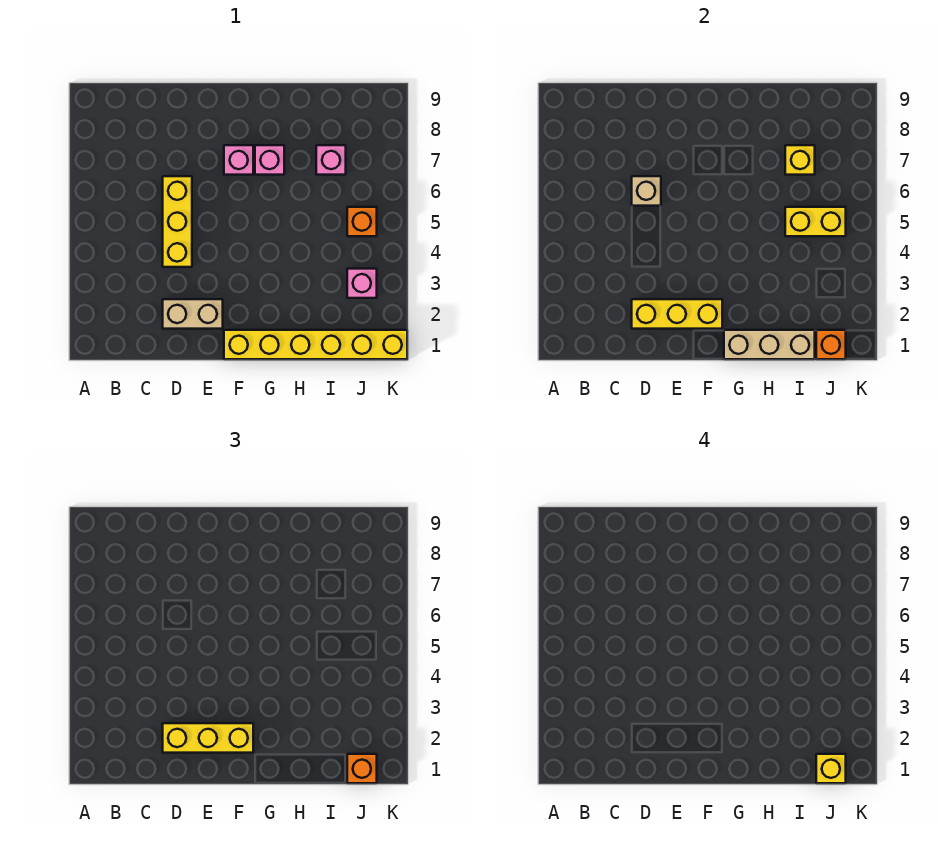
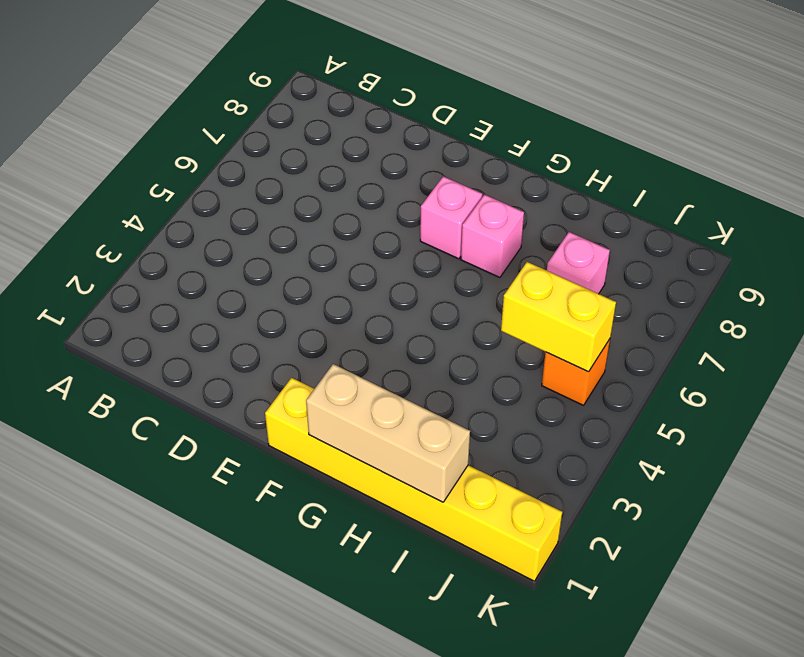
none -> tan brick D2:E2 level 1
none -> yellow brick D4:D6 level 1
none -> pink brick J3 level 1

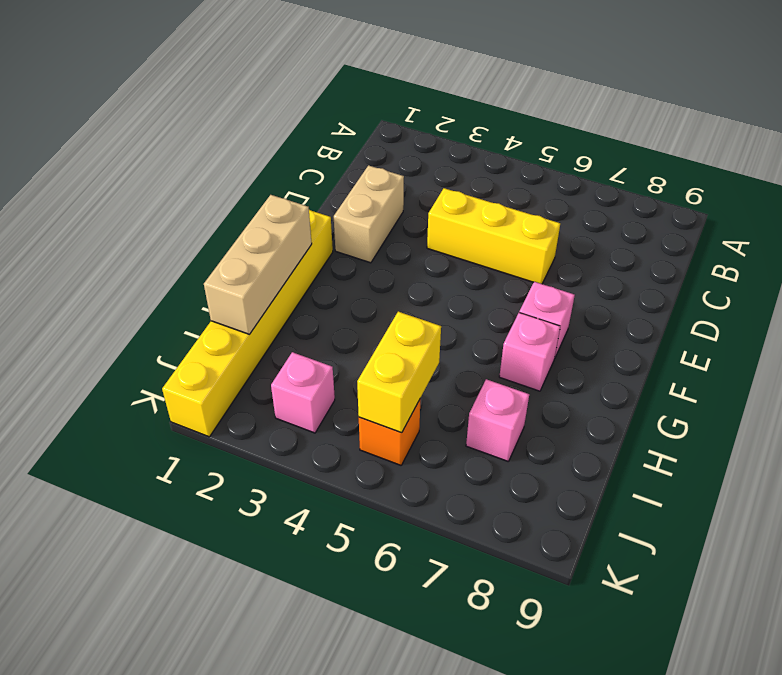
none -> yellow brick D2:F2 level 2
none -> tan brick D6 level 2
none -> yellow brick I7 level 2

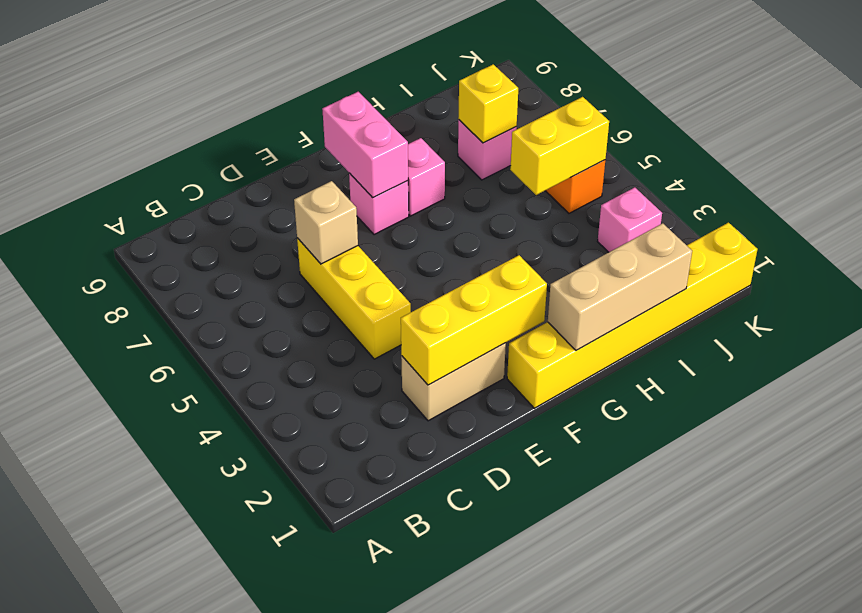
pink brick F7:F8 level 2 -> none
none -> orange brick J1 level 2
none -> yellow brick D2:F2 level 3
none -> orange brick J1 level 3

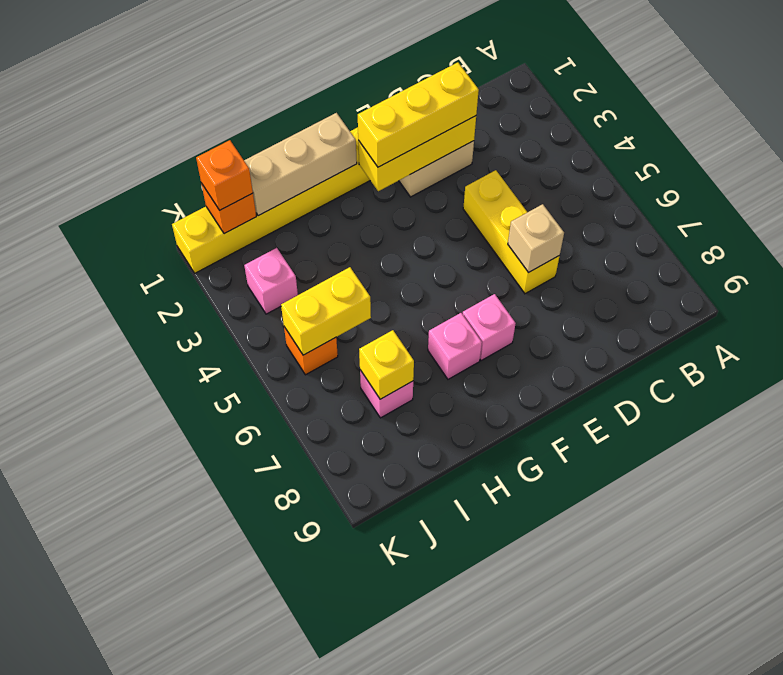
none -> yellow brick J1 level 4

